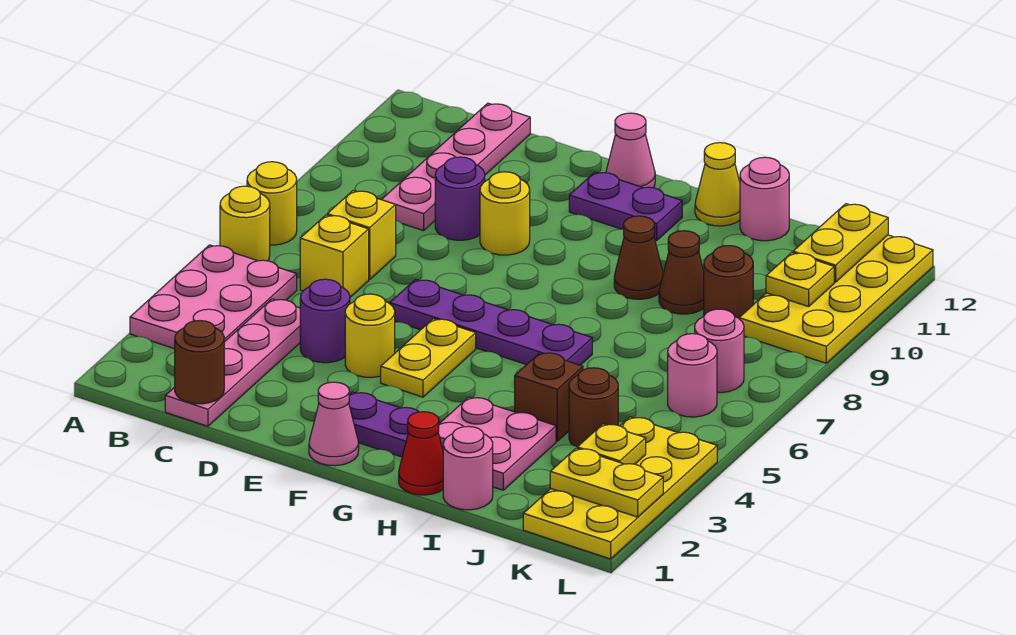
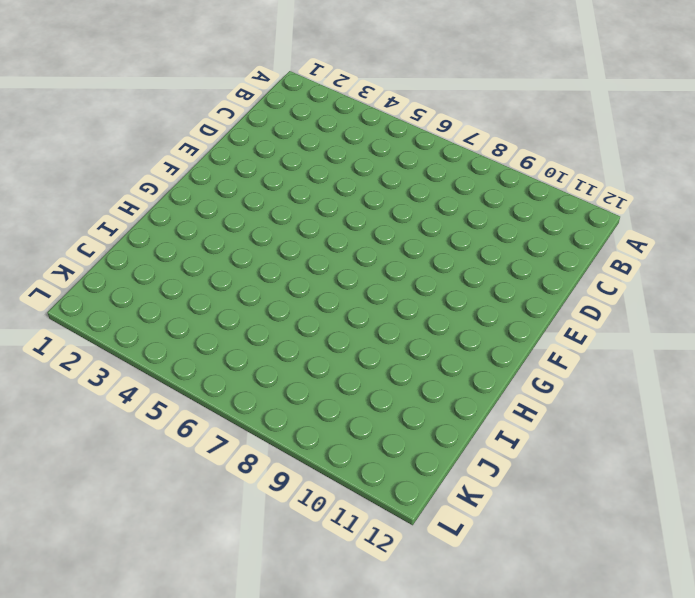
none -> pink plate A3:B5 level 1
none -> yellow round brick A6 level 1
none -> yellow round brick A7 level 1
none -> pink plate C1:C4 level 1

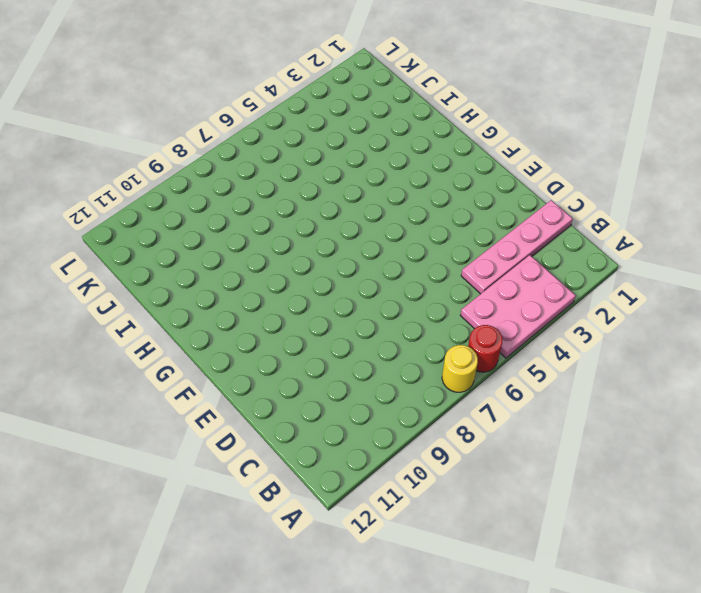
red round brick A6 level 1 -> yellow round brick A6 level 1
none -> yellow brick C6 level 1
none -> yellow brick C7 level 1
none -> pink plate C9:C12 level 1
none -> purple round brick D4 level 1

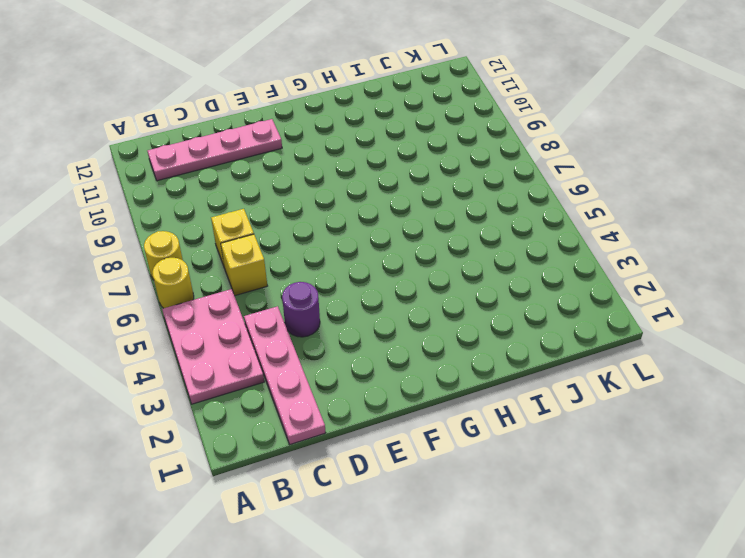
pink plate B11:E11 level 1 -> pink plate C9:C12 level 1
none -> purple round brick D9 level 1
none -> yellow round brick E4 level 1
none -> purple plate E6:H6 level 1
none -> yellow round brick E9 level 1

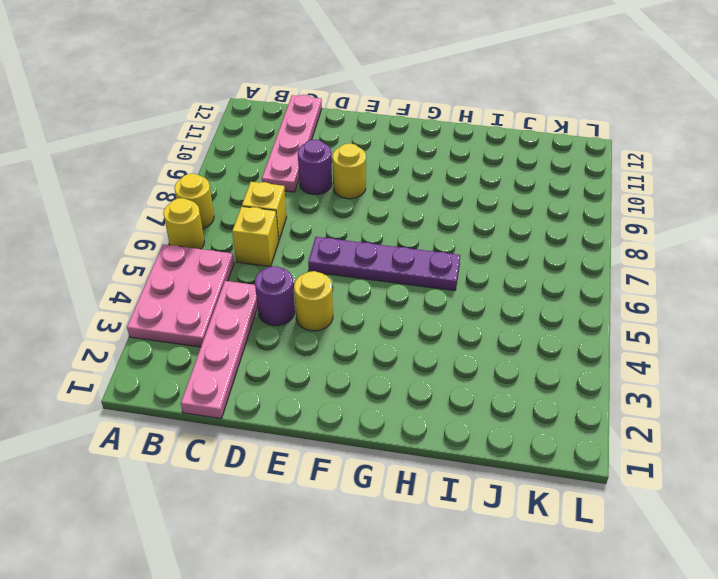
none -> pink cone F1 level 1
none -> purple plate F2:G2 level 1
none -> yellow plate F4:F5 level 1
none -> purple plate F11:G11 level 1

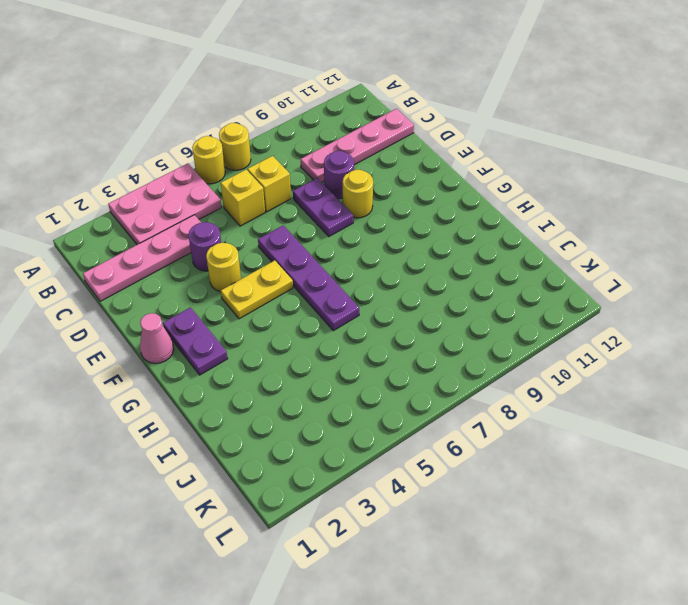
purple plate D8:E8 level 1 -> purple plate F11:G11 level 1
none -> pink cone F12 level 1
none -> red cone H1 level 1
none -> pink plate H2:I3 level 1
none -> brown cone H9 level 1

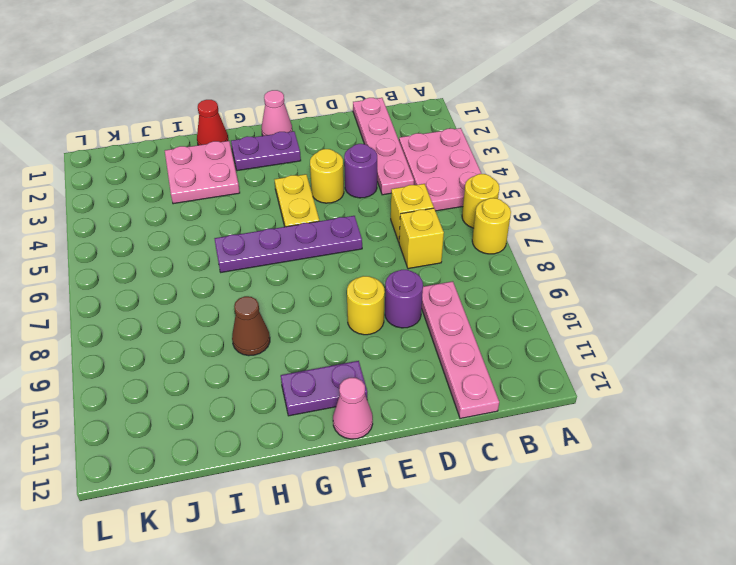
none -> yellow cone H12 level 1
none -> pink round brick I1 level 1
none -> brown brick I4 level 1
none -> brown cone I9 level 1

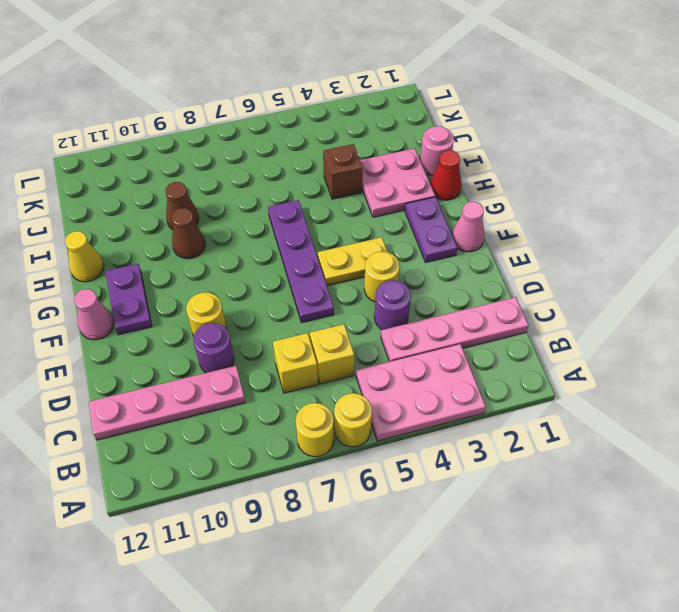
none -> pink round brick I12 level 1
none -> brown round brick J4 level 1
none -> brown round brick J9 level 1
none -> yellow plate K1:L4 level 1

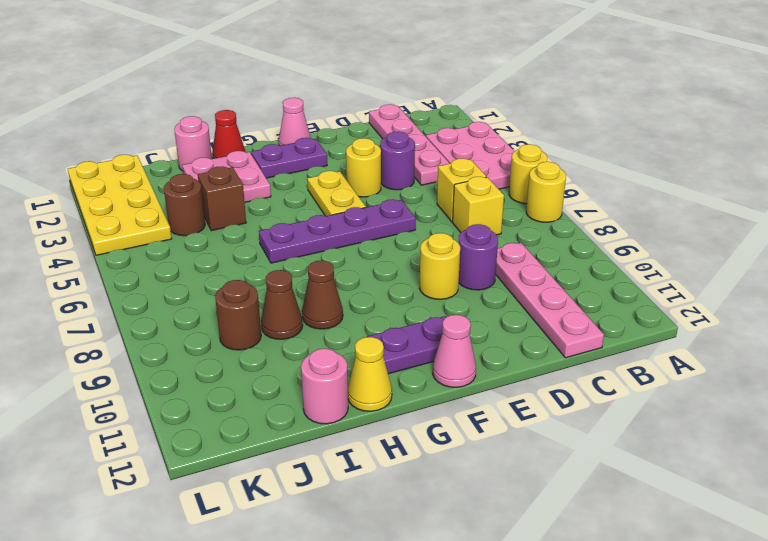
none -> pink round brick K6 level 1
none -> pink round brick K7 level 1
none -> yellow plate K9:L12 level 1
none -> brown round brick C1 level 2

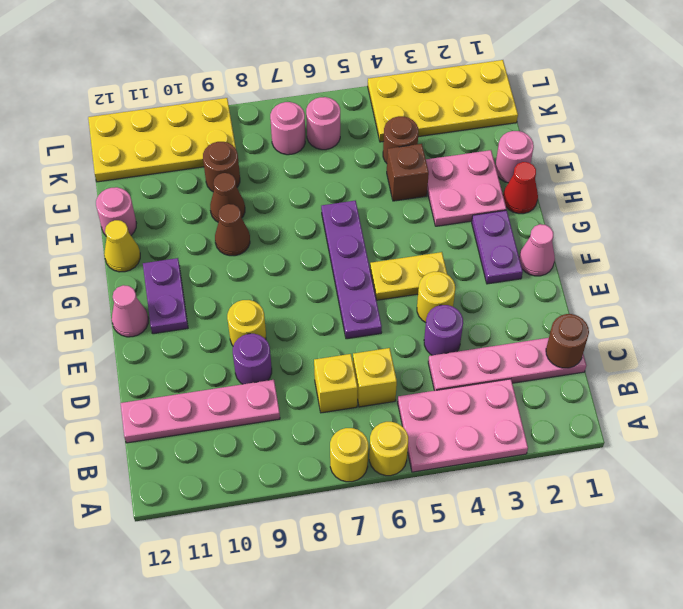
none -> yellow plate K2:L2 level 2
none -> yellow plate K3 level 2
none -> yellow plate K10 level 2
none -> yellow plate K11:K12 level 2

